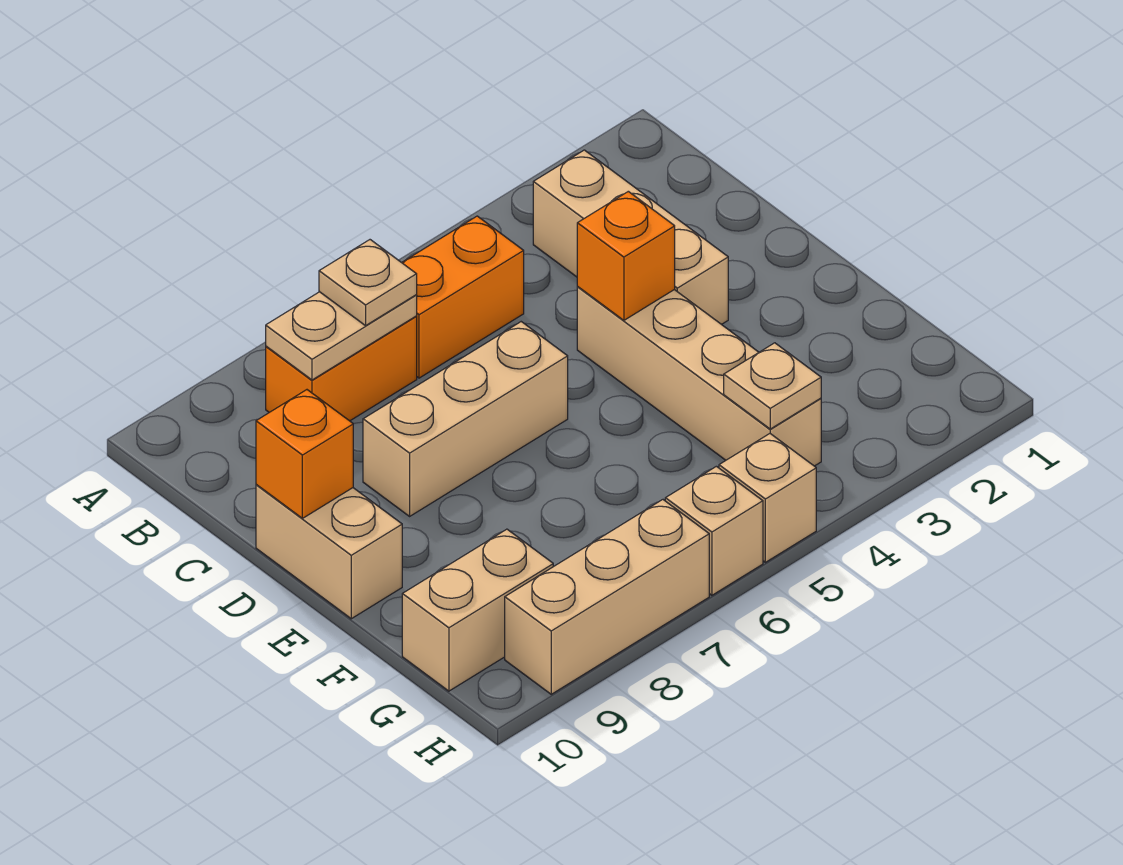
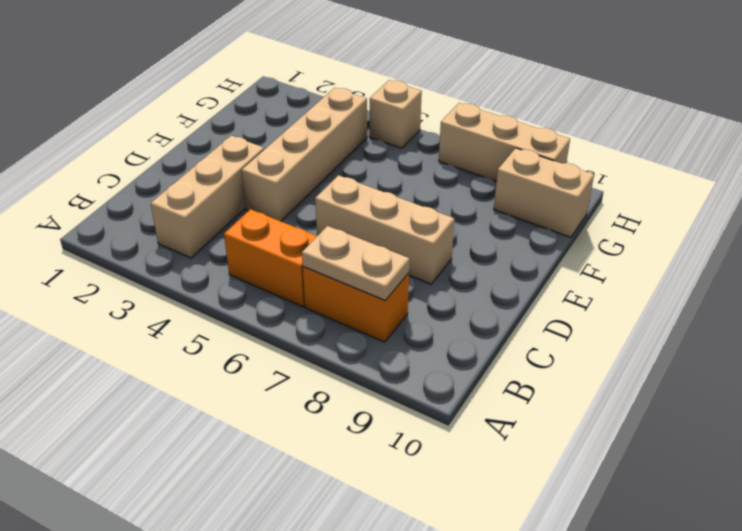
none -> tan brick D10:E10 level 1
none -> tan brick H6 level 1
none -> orange brick D4 level 2

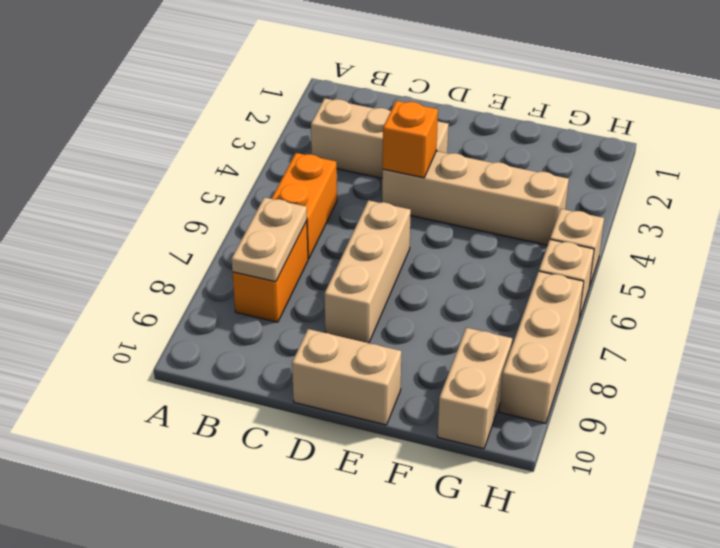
none -> orange brick D10 level 2
none -> tan plate G4 level 2
none -> tan plate B7 level 3

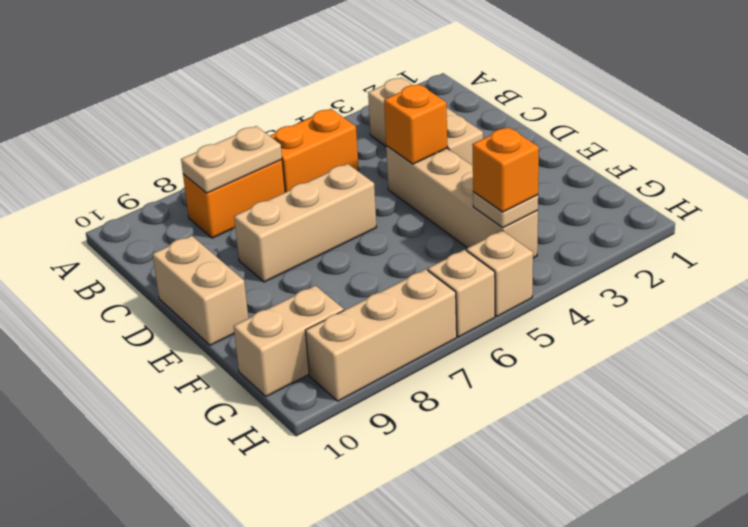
orange brick G4 level 3 -> orange brick D10 level 2
none -> tan plate B7 level 3

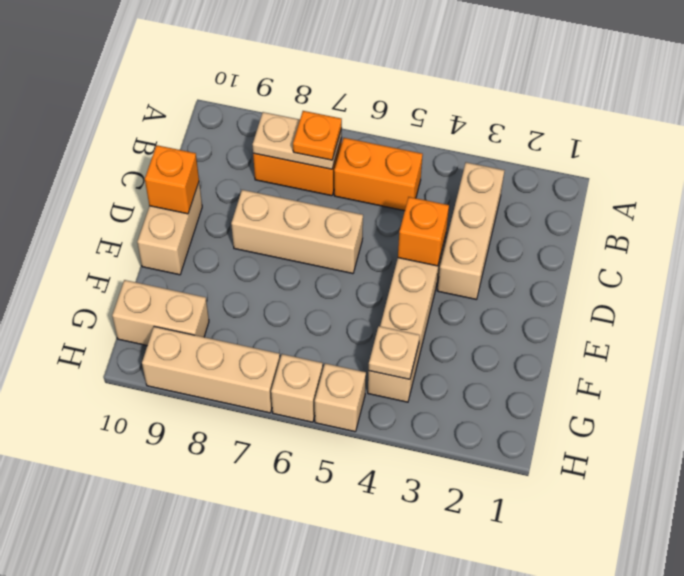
orange plate B7 level 3 -> tan plate B7 level 3

